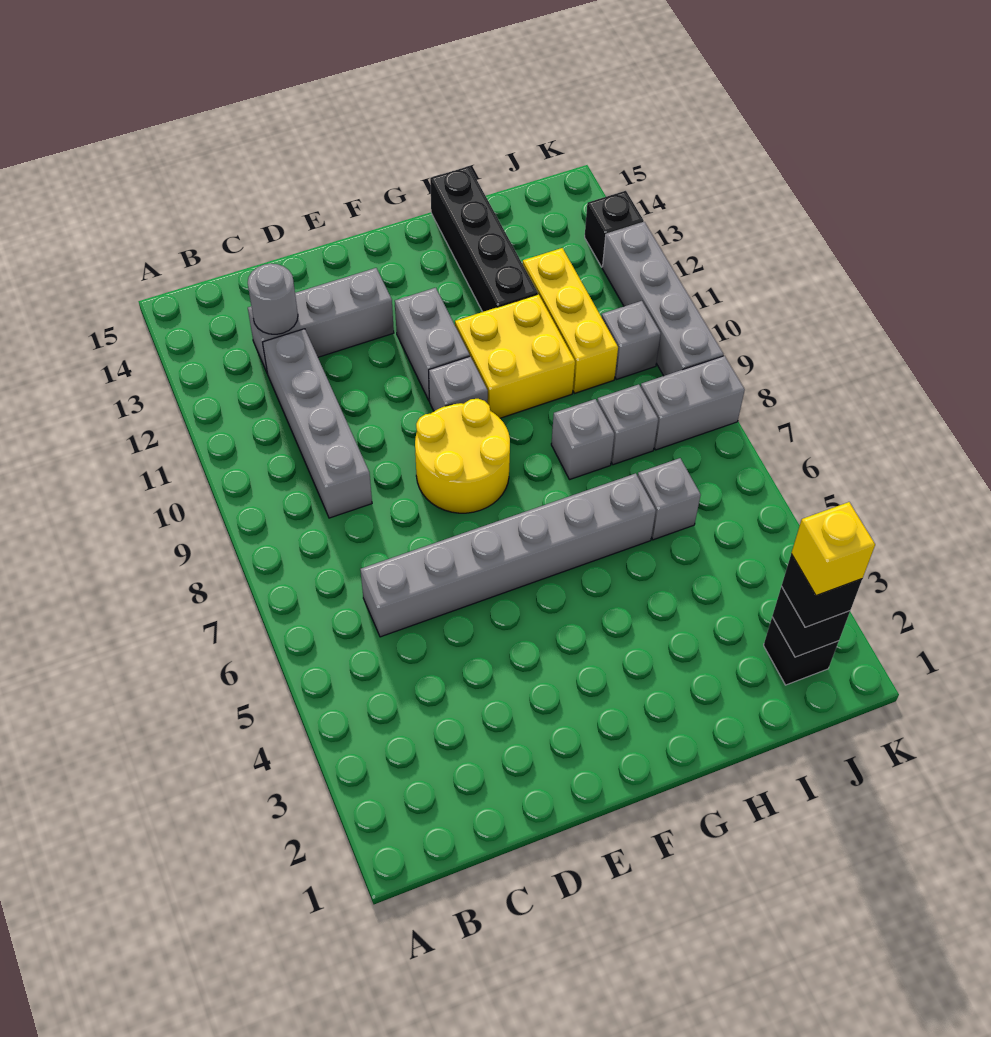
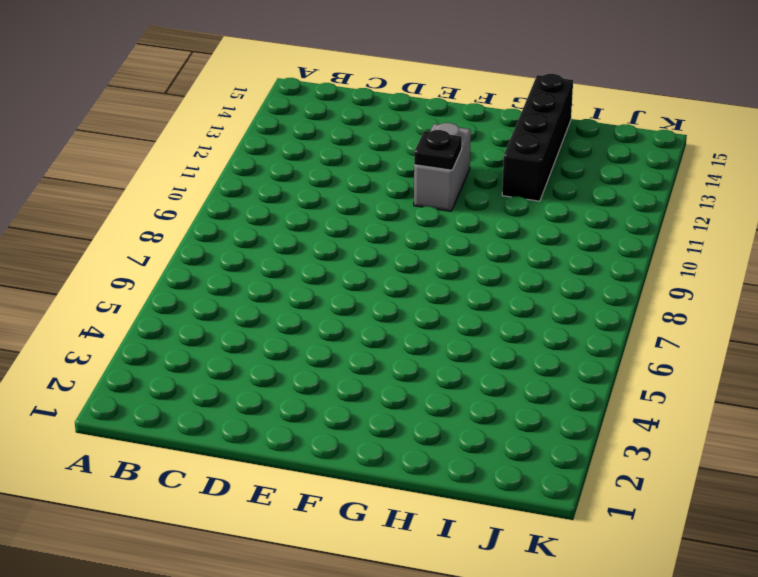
black plate F11 level 2 -> none
none -> grey brick C6:H6 level 1
none -> grey brick C9:C12 level 1
none -> grey brick C13:E13 level 1

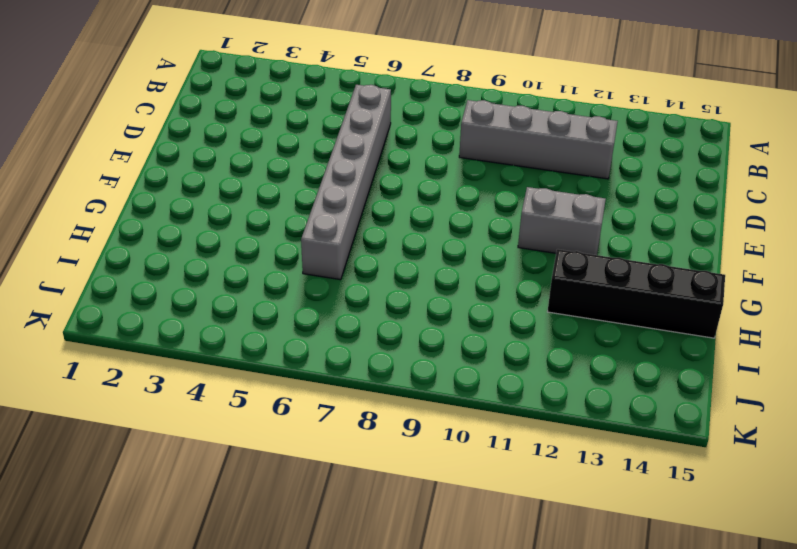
none -> grey brick C13:E13 level 1
none -> yellow round brick E8:F9 level 1
none -> grey brick F10 level 1

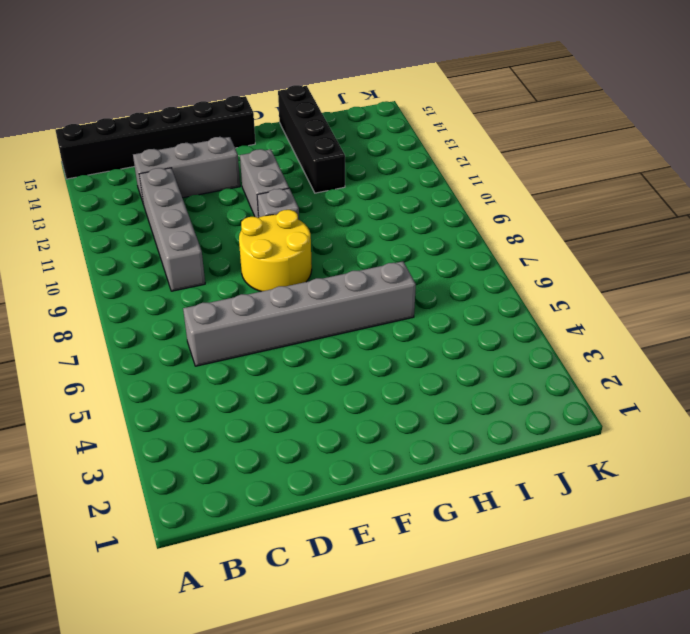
black brick A15:F15 level 1 -> none
none -> yellow brick G10:H11 level 1
none -> grey brick H8 level 1
none -> grey brick I6 level 1

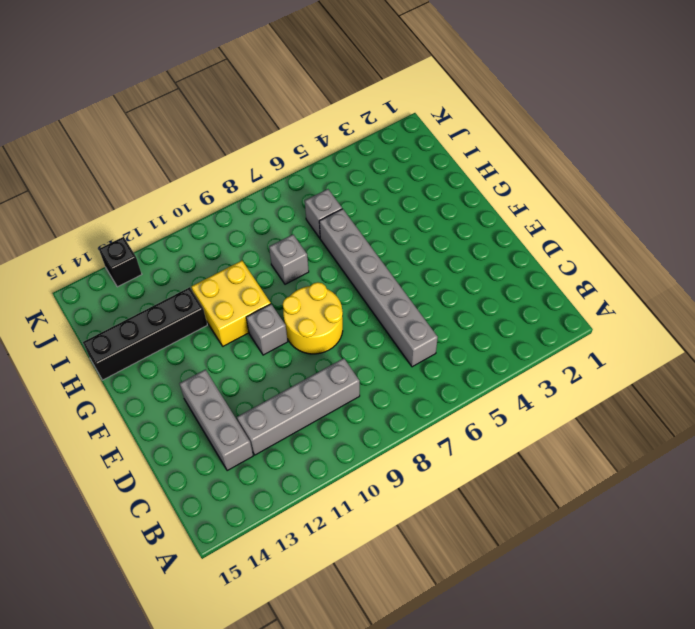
none -> grey brick F11:F12 level 1
none -> grey brick I8 level 1
none -> yellow brick I10:I12 level 1

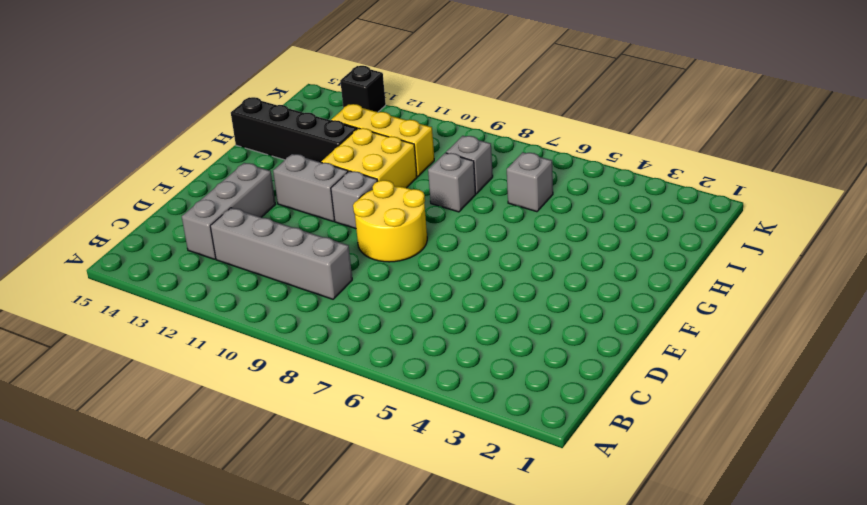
none -> grey brick C6:H6 level 1
none -> black brick J2 level 1
none -> grey brick J8:K8 level 1

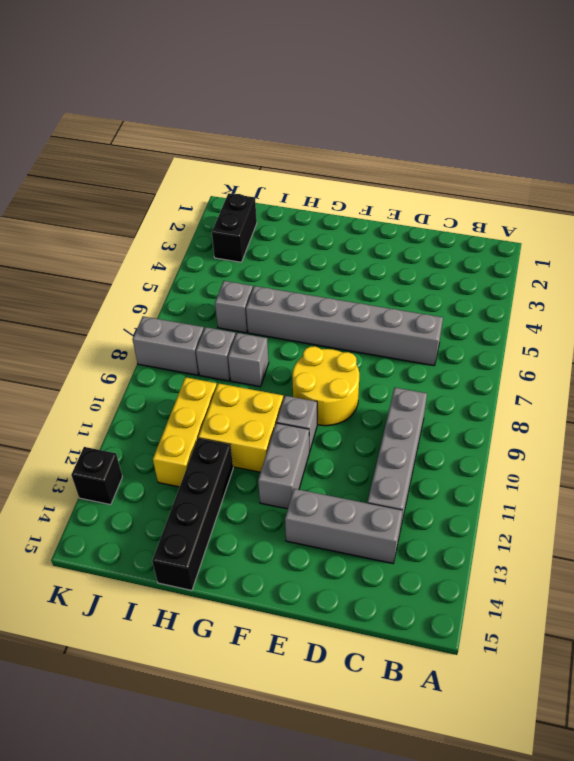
black brick J2:J3 level 1 -> black brick J2 level 1
none -> grey brick J10 level 1
none -> grey brick K9:K12 level 1
none -> grey round brick C13 level 2

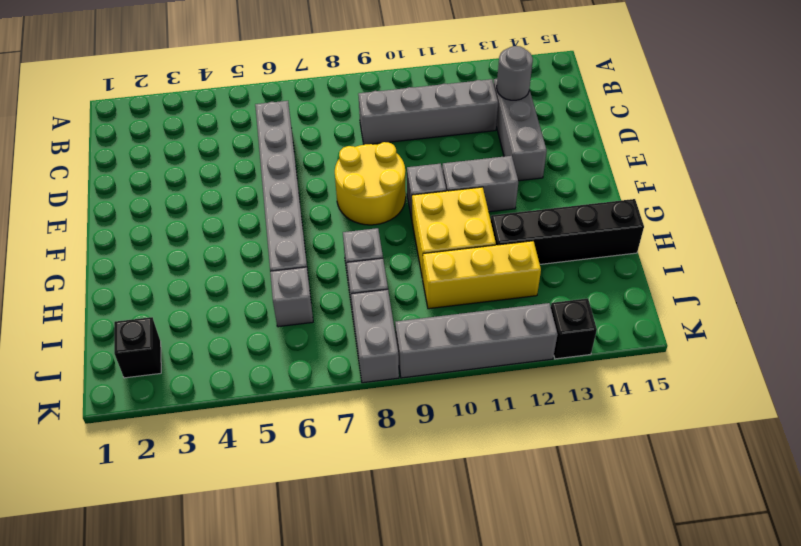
none -> grey brick J10 level 1
none -> black brick J2 level 2
none -> black brick J2 level 3

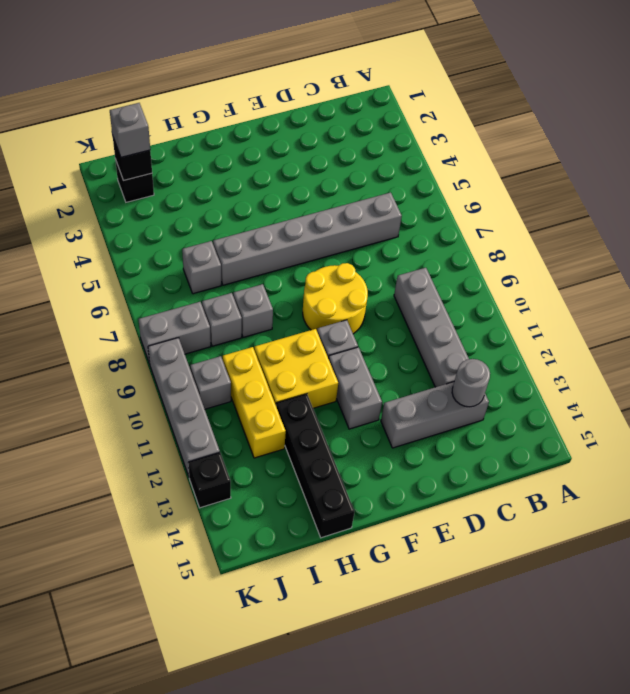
grey brick J2 level 3 -> black brick J2 level 3
none -> yellow brick J2 level 4

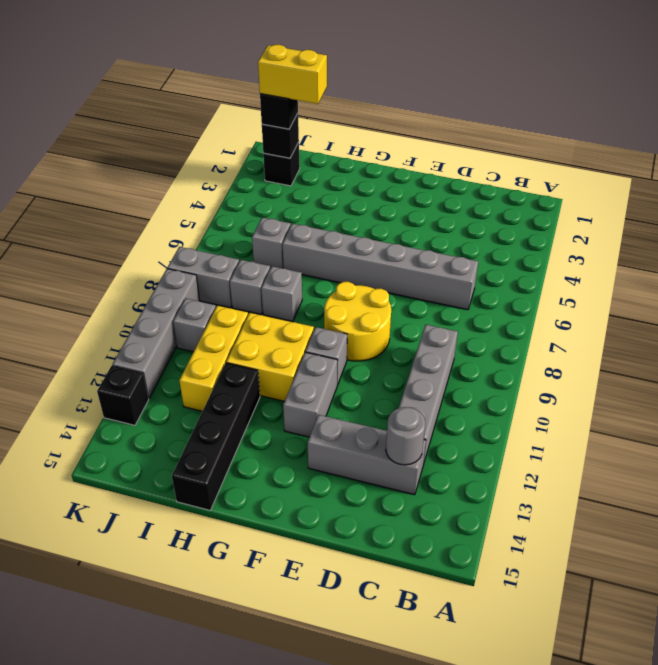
yellow brick I2:J2 level 4 -> yellow brick J2 level 4

